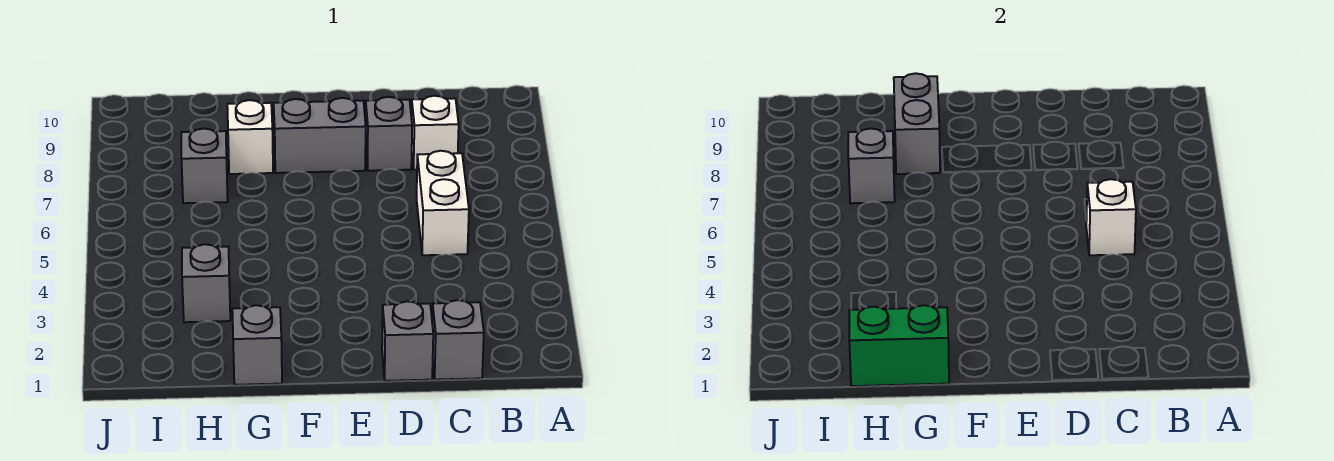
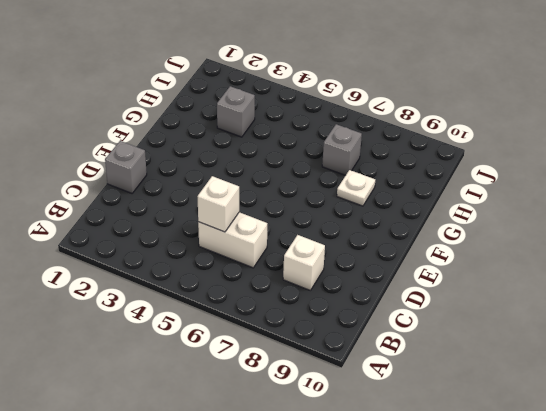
white plate G8 level 1 -> white brick G8 level 1
none -> grey brick C1 level 1
none -> grey brick D8 level 1
none -> grey brick E8:F8 level 1

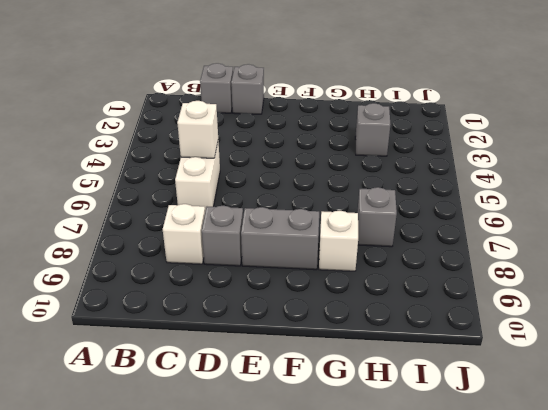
none -> grey brick G1 level 1
none -> green brick G1:H1 level 2
none -> grey brick G8:G9 level 2

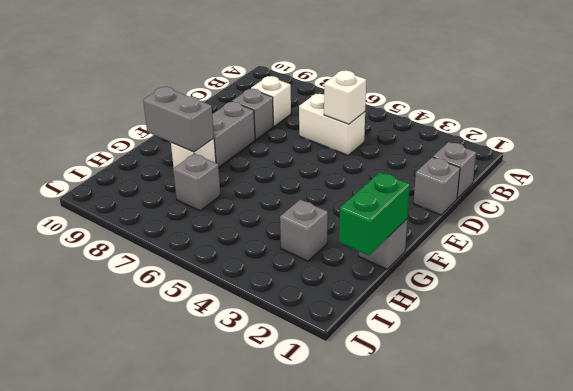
none -> grey brick H7 level 2

